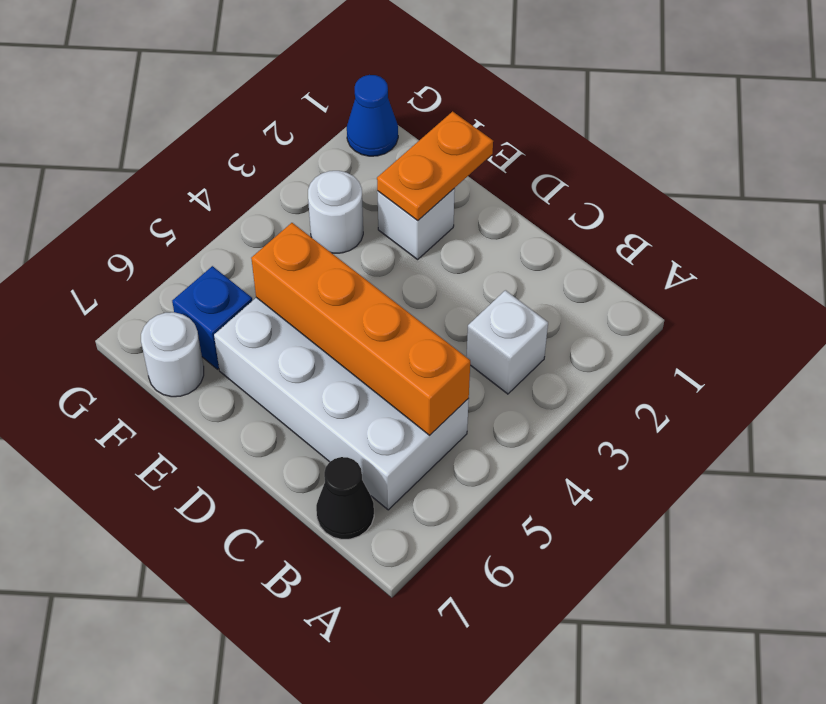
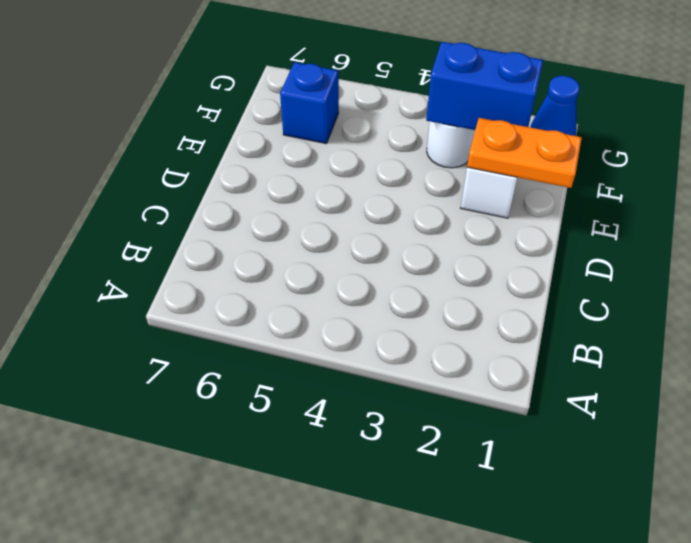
blue brick F2:F3 level 2 -> none
none -> white brick B3 level 1
none -> white brick B5:E6 level 1

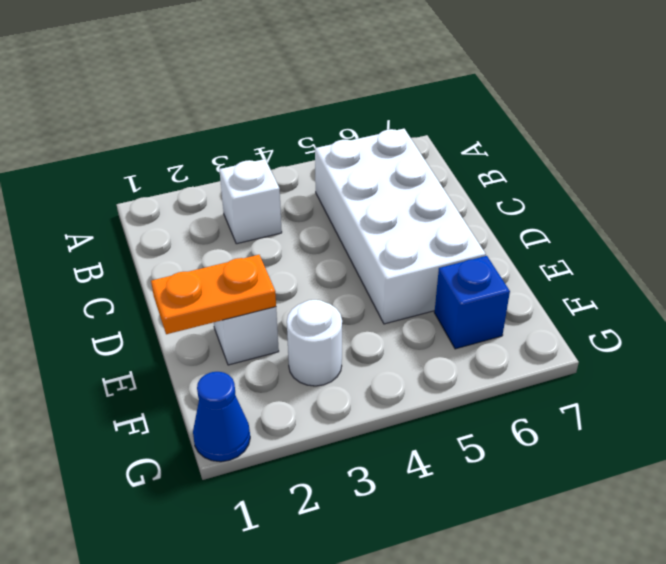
none -> black cone B7 level 1
none -> white round brick F7 level 1

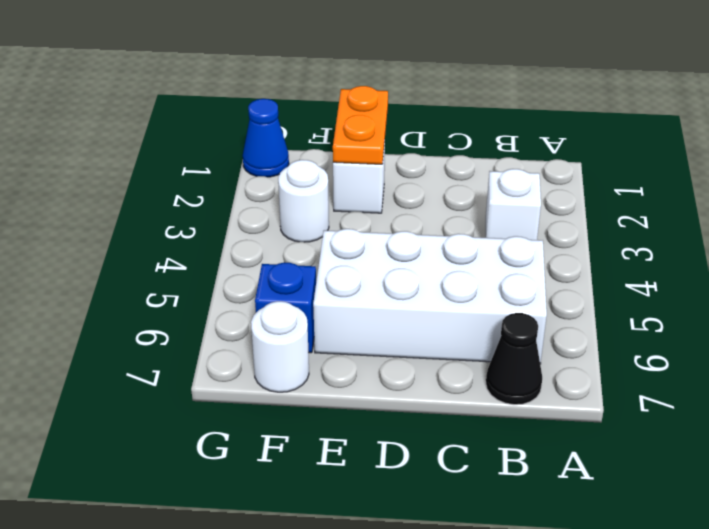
none -> orange brick B5:E5 level 2

